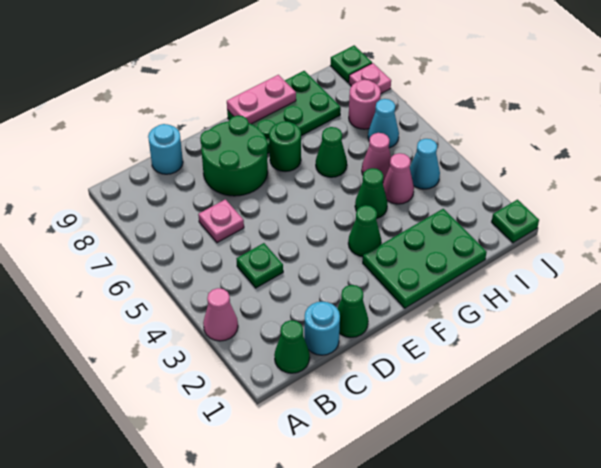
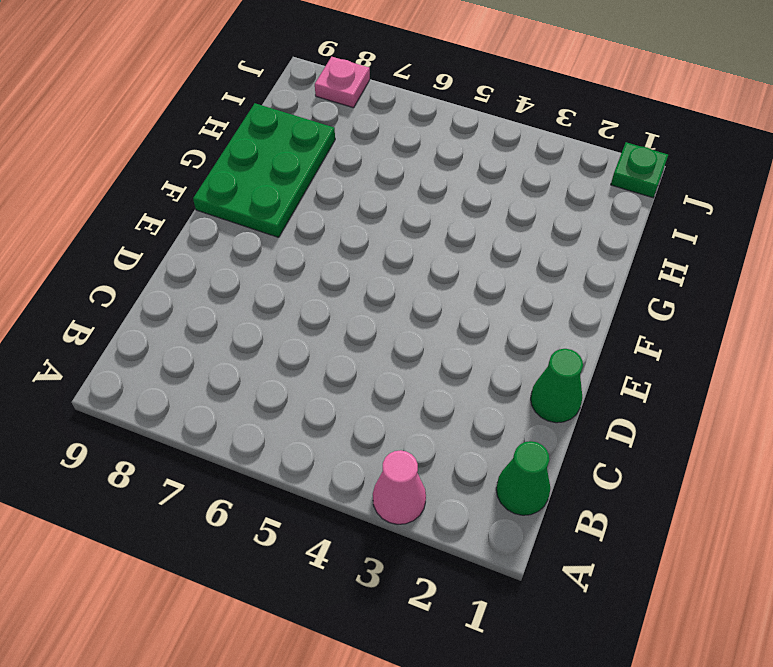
none -> cyan round brick C1 level 1
none -> green plate C4 level 1
none -> pink plate C6 level 1

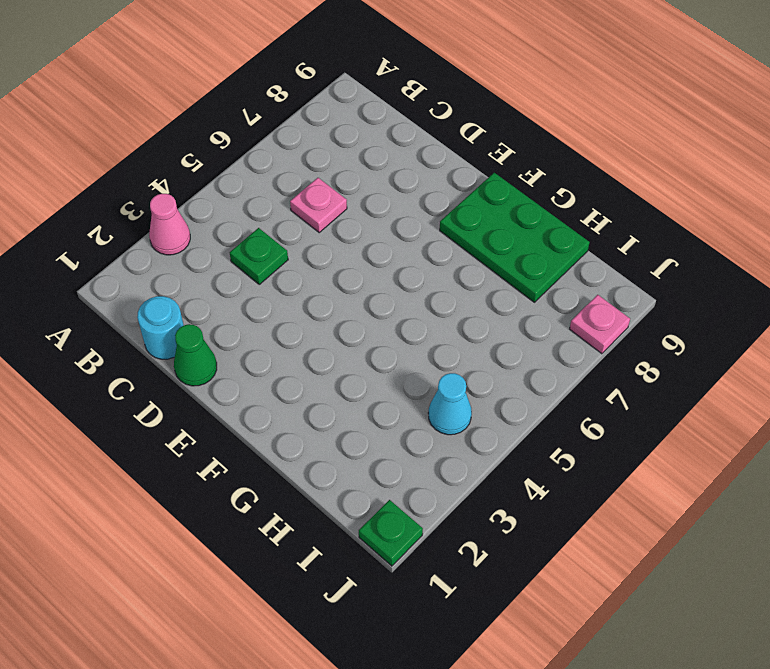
none -> green cone B1 level 1
none -> cyan round brick C9 level 1
none -> green round brick D7:E8 level 1

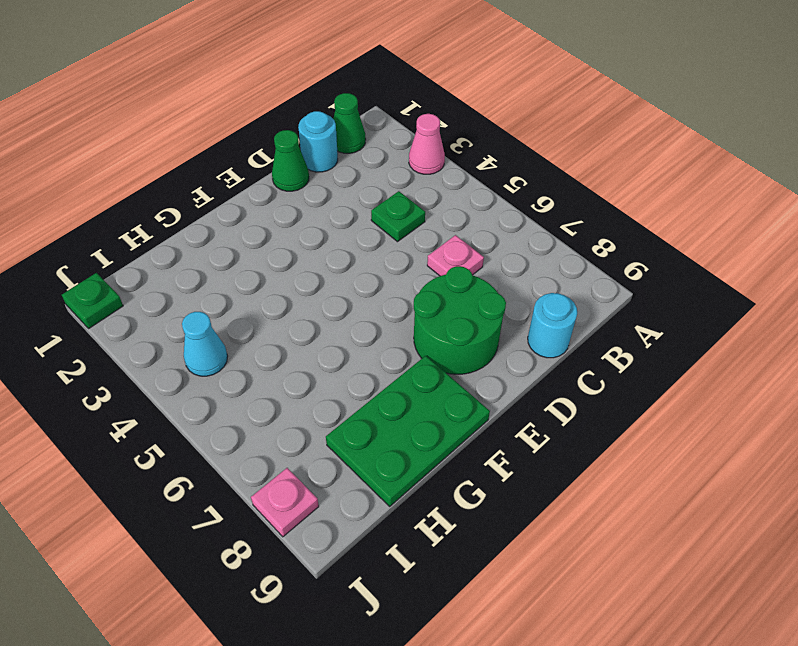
none -> green plate F1:H2 level 1
none -> green cone F3 level 1
none -> green round brick F7 level 1

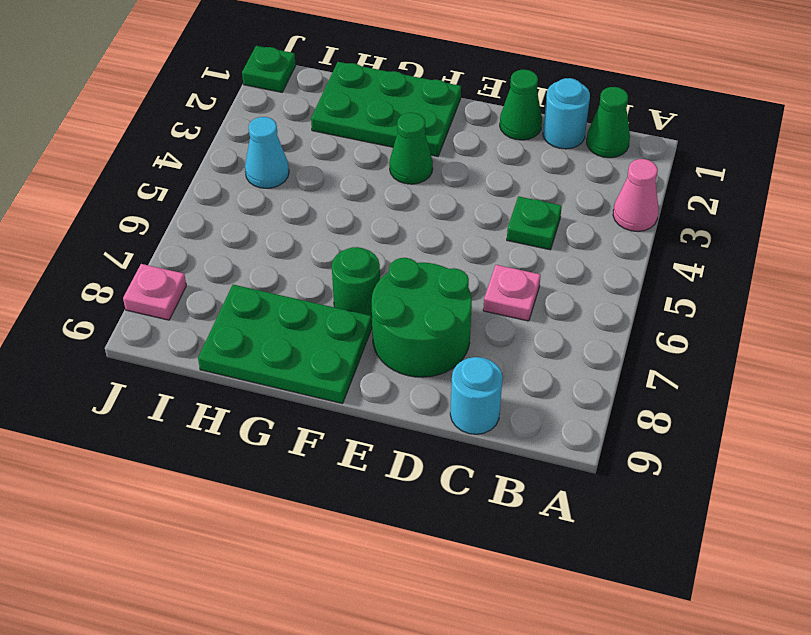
none -> green cone G4 level 1
none -> green cone G6 level 1
none -> pink cone H4 level 1

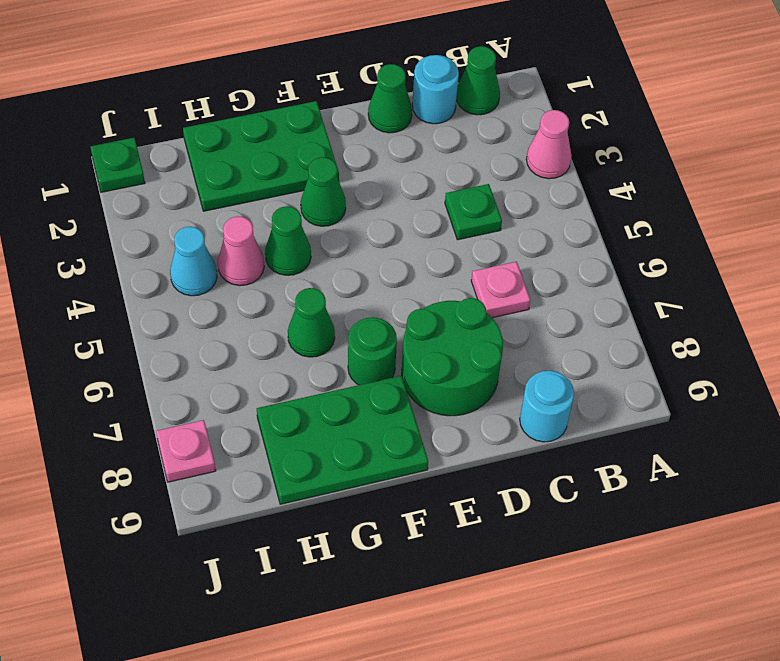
none -> pink cone H5 level 1
none -> cyan cone I6 level 1
none -> pink round brick I7 level 1

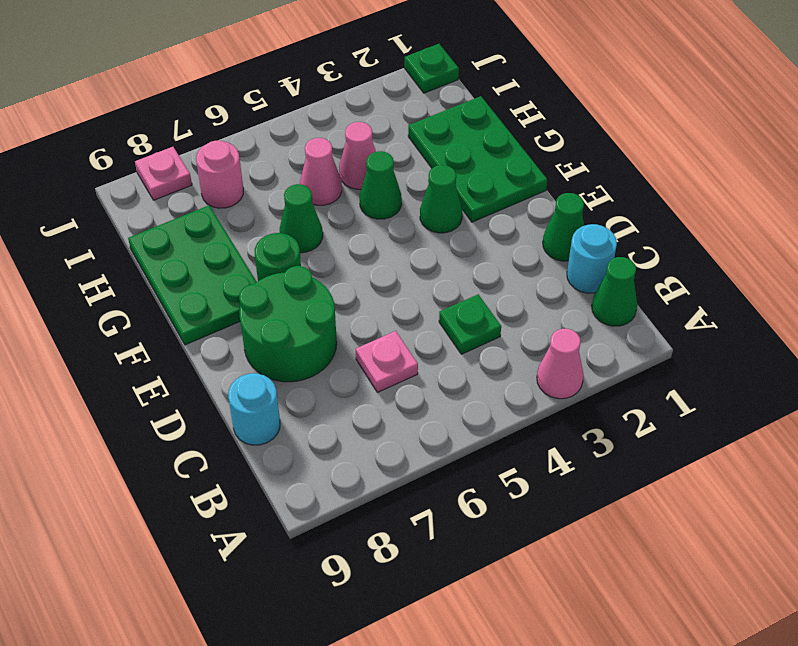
none -> cyan cone I4 level 1
none -> cyan cone I6 level 1
none -> green plate J9 level 1

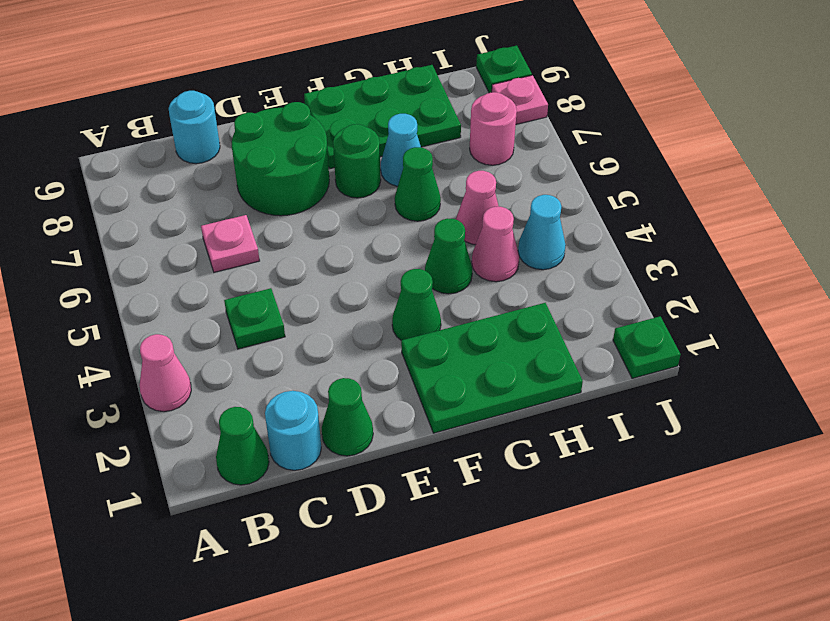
cyan cone G7 level 1 -> cyan cone I6 level 1
none -> pink plate F9:G9 level 2

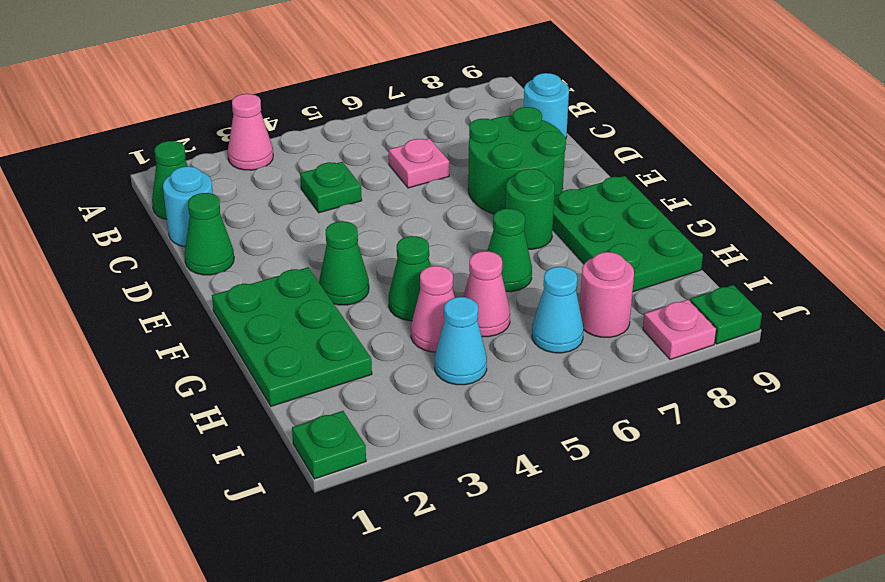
none -> pink plate F9:G9 level 2

